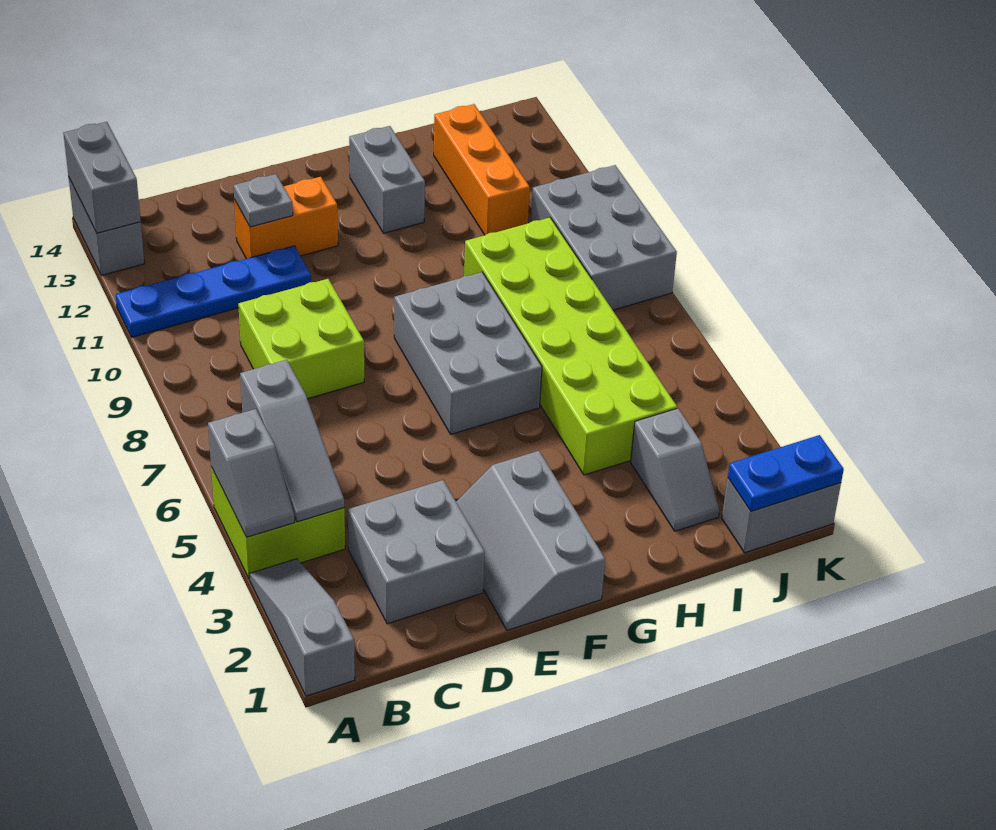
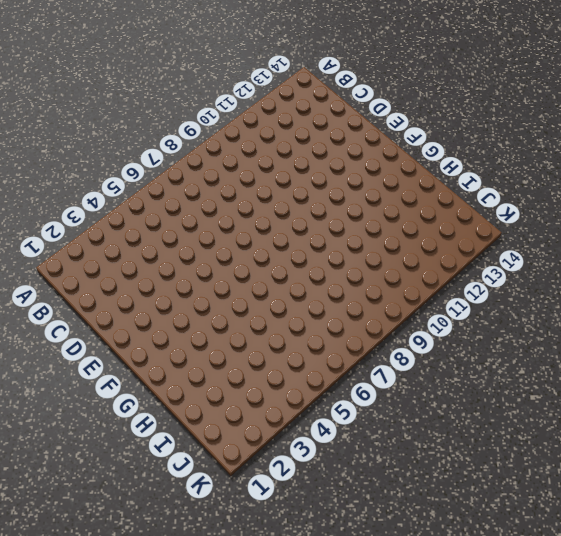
none -> grey slope A1:A3 level 1 top 1
none -> lime brick A4:B5 level 1
none -> blue plate A11:D11 level 1

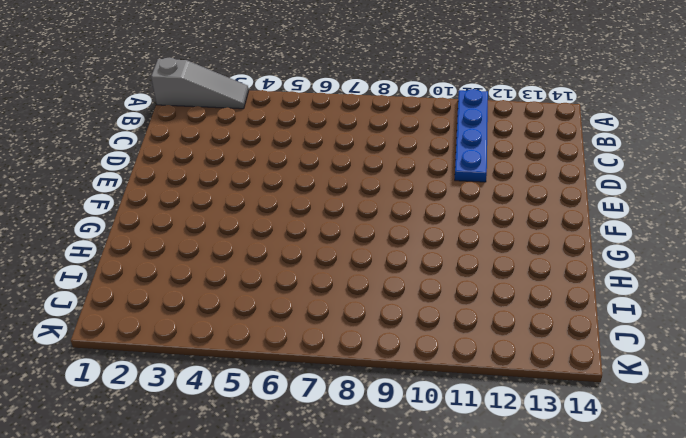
none -> lime brick A4:B5 level 1
none -> grey brick A13:A14 level 1
none -> grey brick C2:D3 level 1

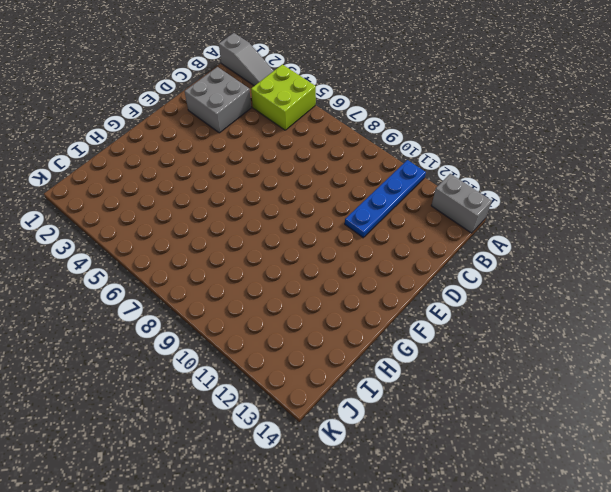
none -> lime brick C8:D9 level 1
none -> orange brick D12:E12 level 1
none -> grey slope E1:F3 level 1 top F

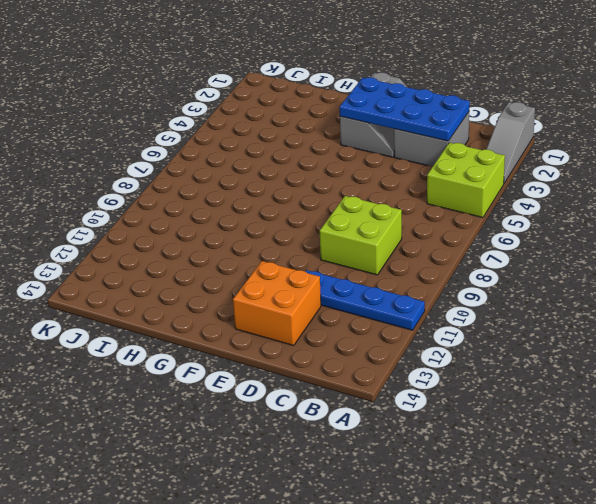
blue plate C2:F3 level 2 -> none
orange brick D12:E13 level 1 -> orange brick D12:E12 level 1
none -> grey brick A13:A14 level 1
none -> grey brick F6:G8 level 1
none -> grey brick G12:G13 level 1

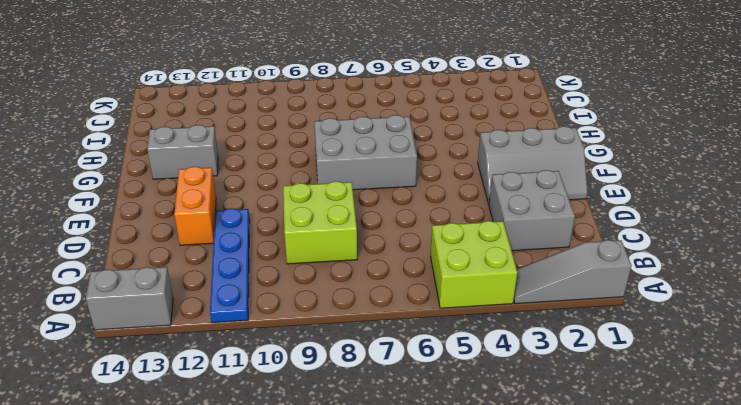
none -> lime brick H4:I9 level 1
none -> grey slope I2:I3 level 1 top 3
none -> orange brick I11:I13 level 1

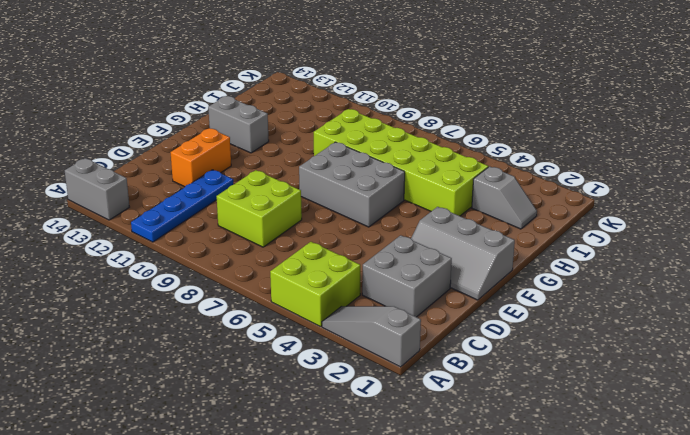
none -> orange brick I11:I13 level 1
none -> grey brick J1:K1 level 1
none -> grey brick J8:K10 level 1

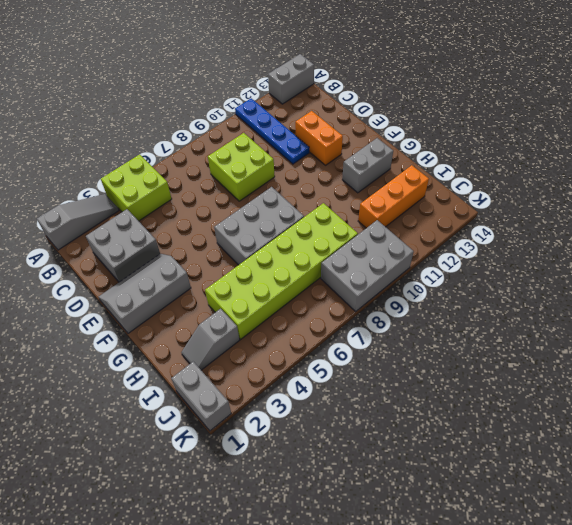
none -> grey slope A4:A5 level 2 top 5
none -> grey brick A13:A14 level 2
none -> grey slope B4:B6 level 2 top 6

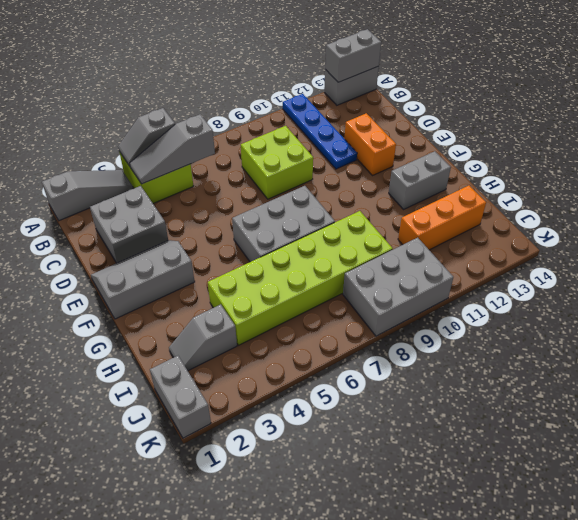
none -> grey plate D12 level 2
none -> blue plate J1:K1 level 2

